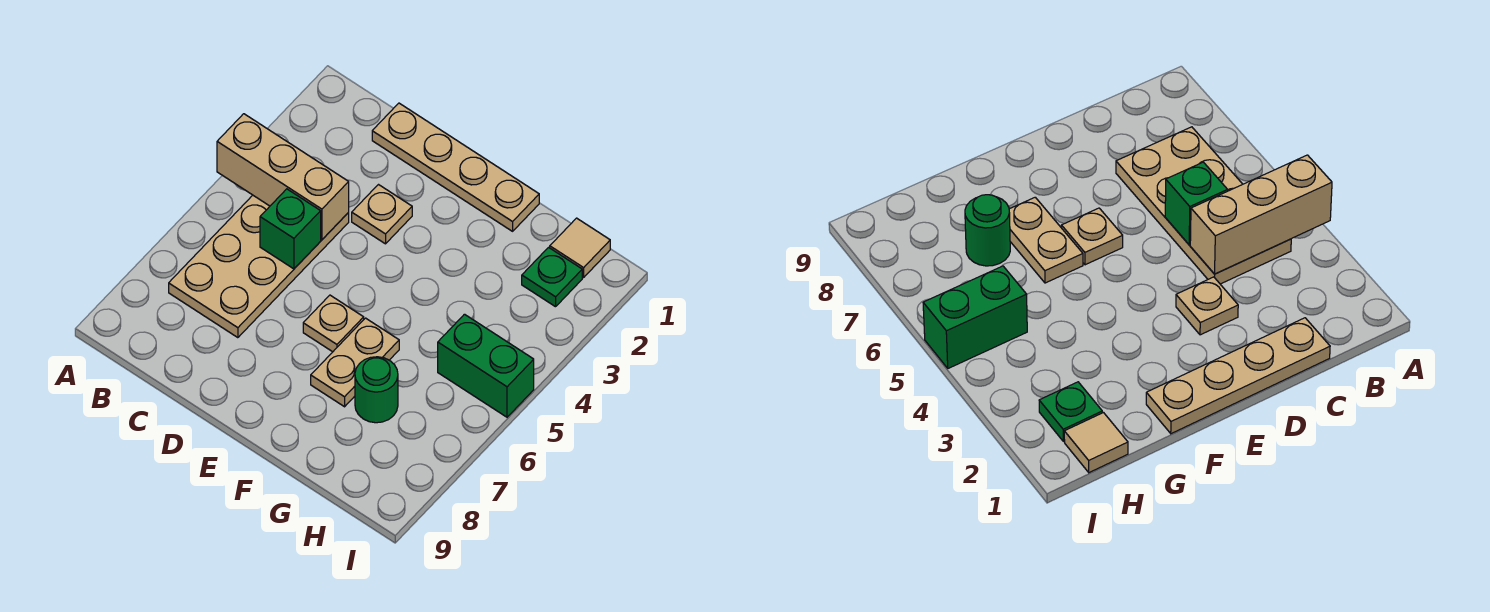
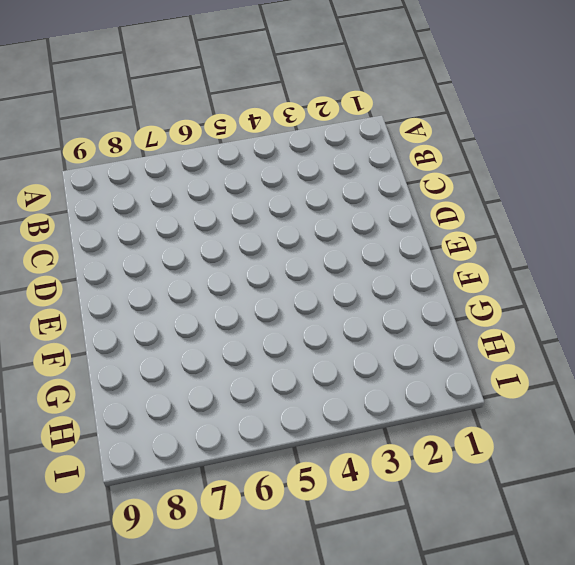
none -> tan plate B4:C7 level 1
none -> tan plate C1:F1 level 1

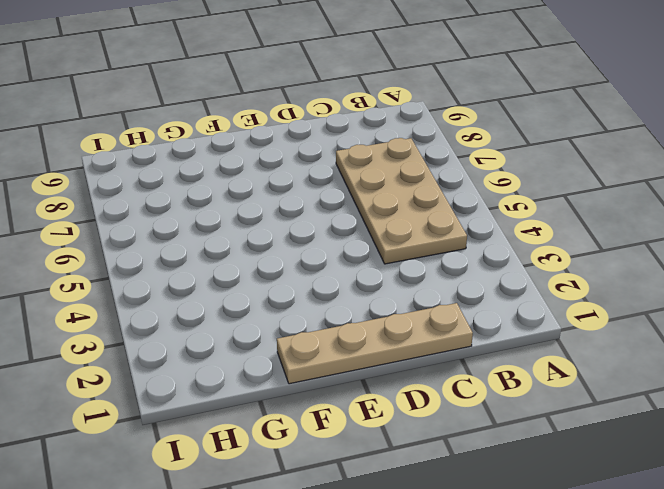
none -> tan plate D3 level 1
none -> tan plate E6 level 1

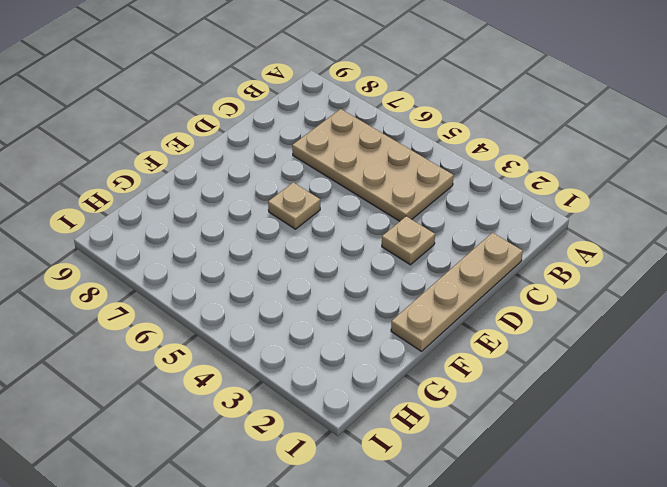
none -> tan plate F6:F7 level 1
none -> green round brick G7 level 1

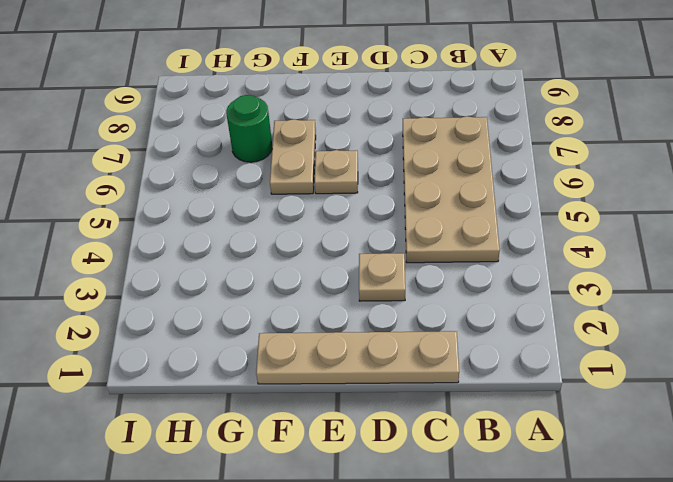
none -> tan tile H1 level 1
none -> green plate H2 level 1

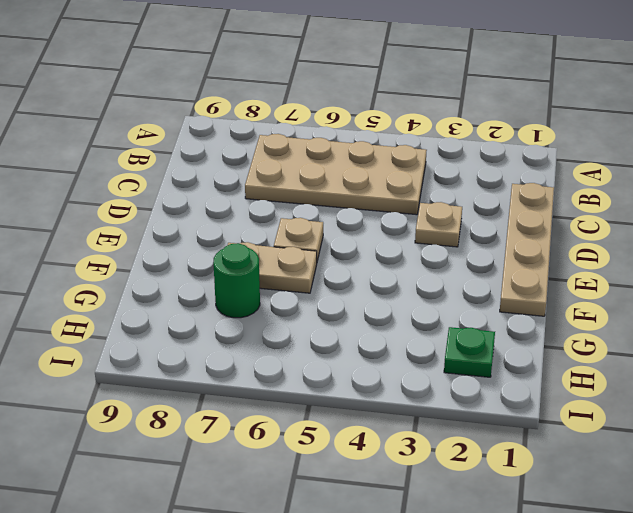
none -> tan tile H1 level 1
none -> green brick H5:I5 level 1

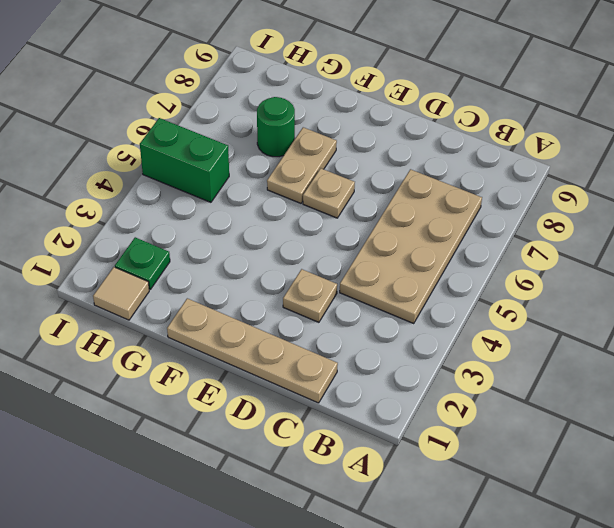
none -> tan brick A4:C4 level 2
none -> green brick C5 level 2

